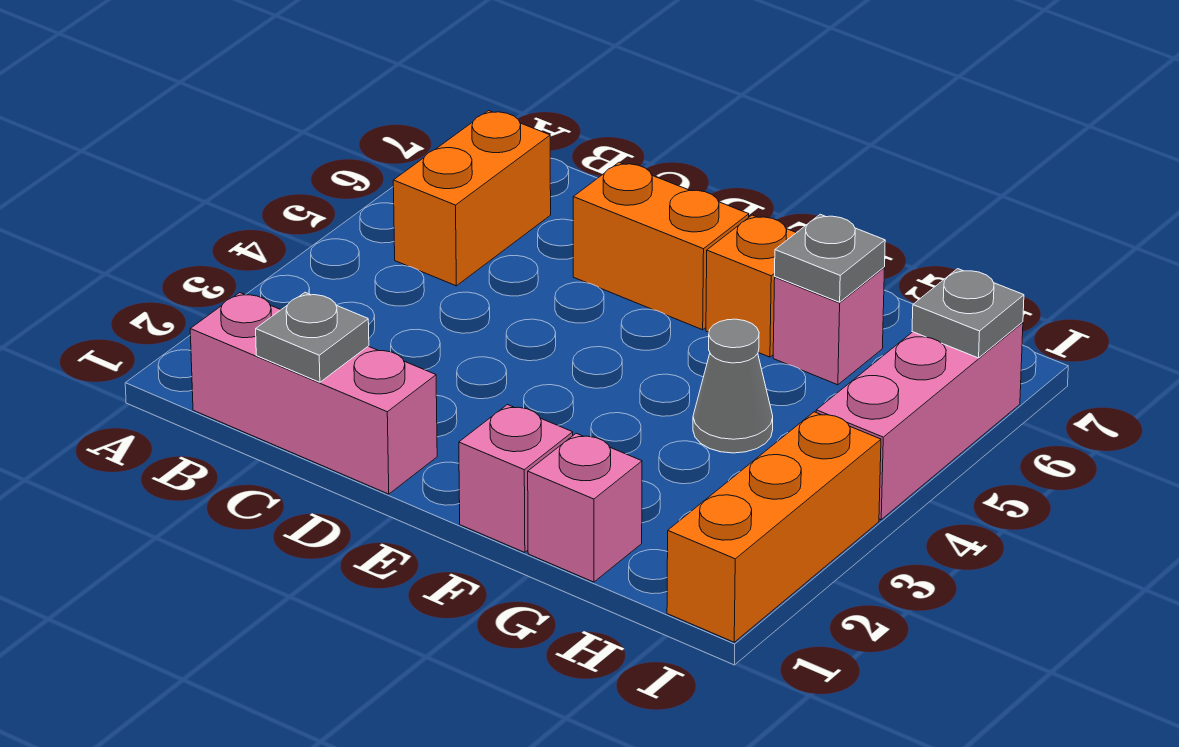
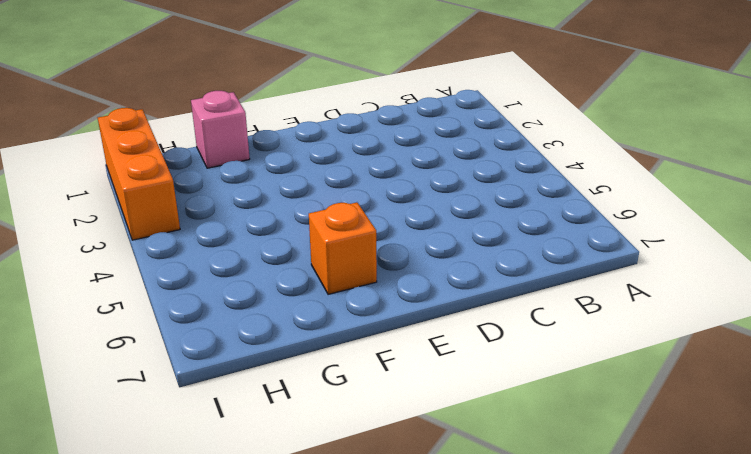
none -> pink brick B1:D1 level 1
none -> orange brick B5:B6 level 1
none -> orange brick D6:E6 level 1

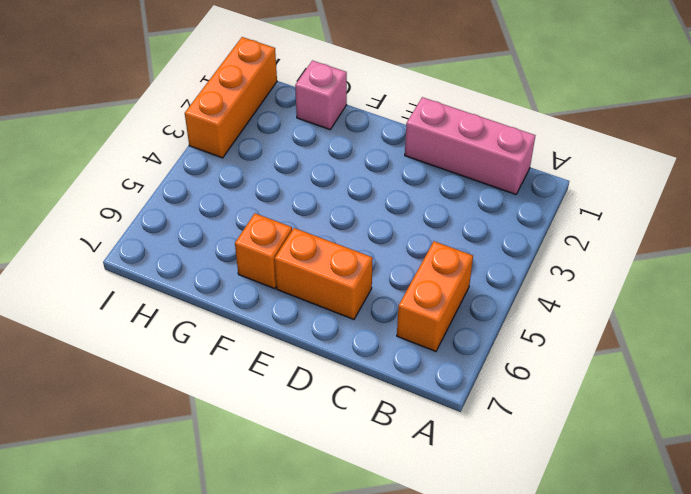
none -> pink brick F1 level 1
none -> grey cone G4 level 1
none -> pink brick G6 level 1

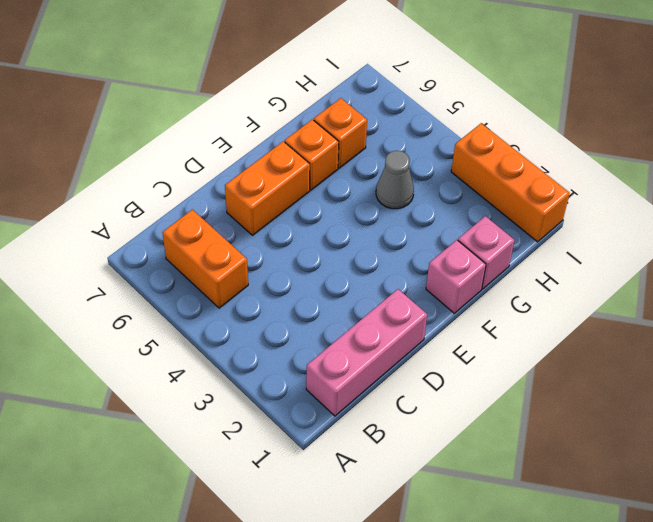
orange brick G6 level 1 -> pink brick G6 level 1
none -> pink brick I4:I6 level 1
none -> grey plate C1 level 2
none -> grey plate G6 level 2

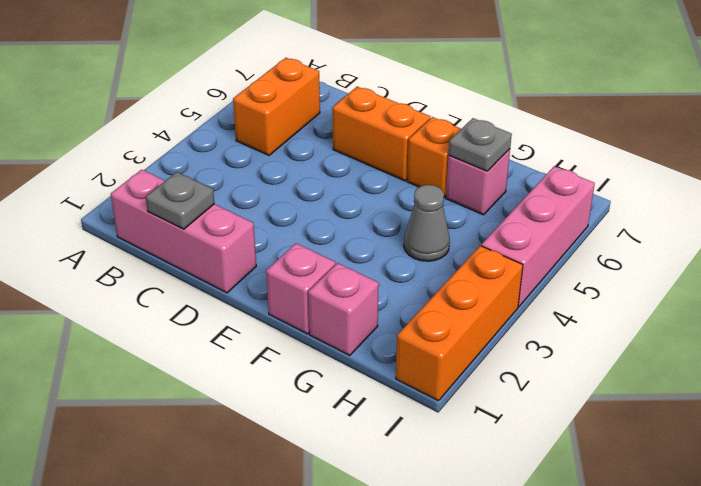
none -> grey plate I6 level 2

